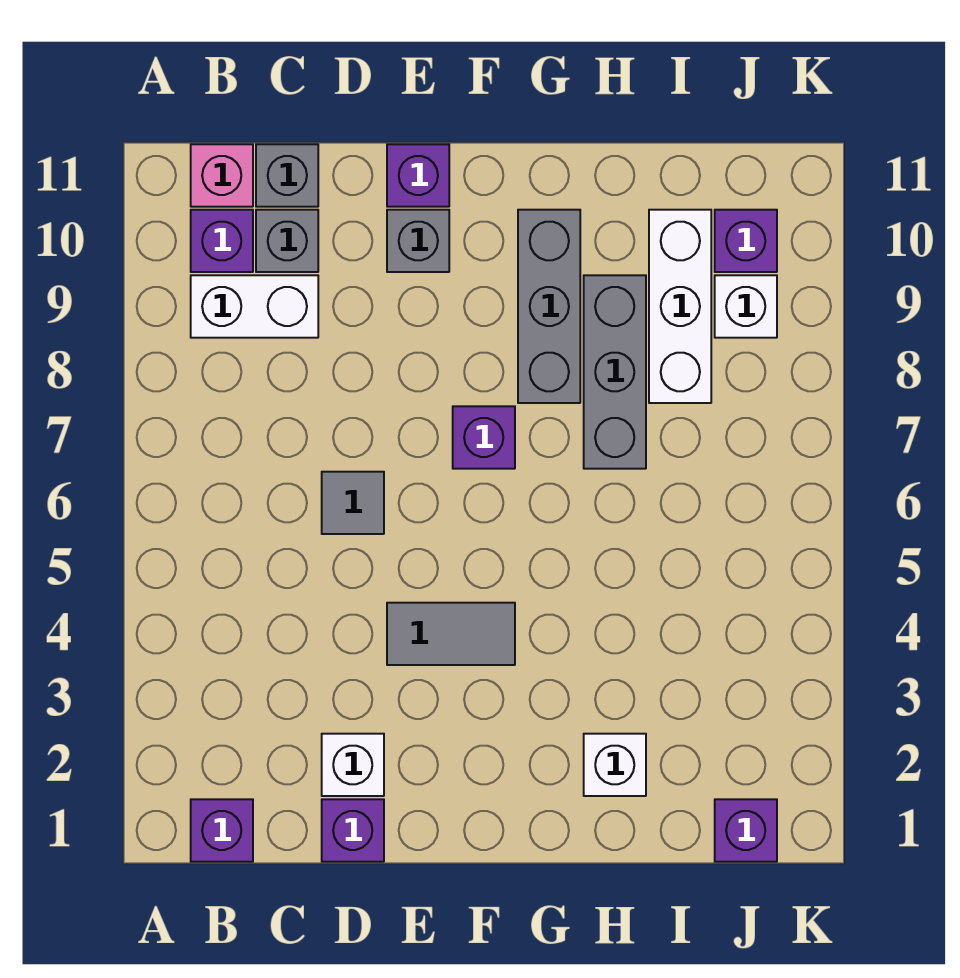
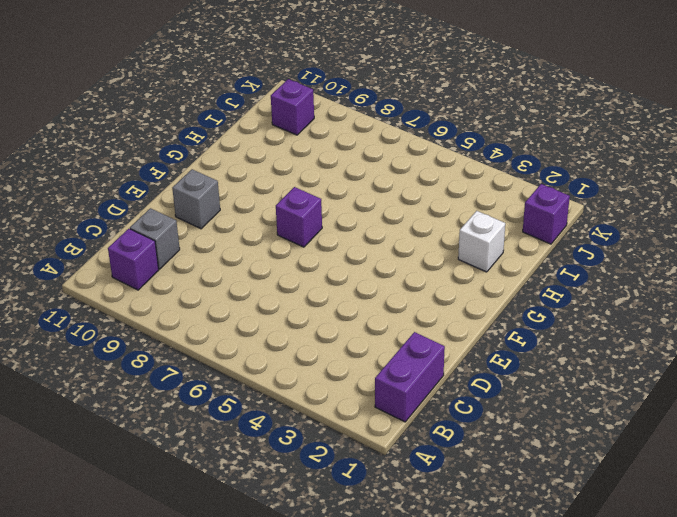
purple brick B1:C1 level 1 -> purple brick B1 level 1
none -> white brick B9:C9 level 1
none -> pink brick B11 level 1
none -> grey brick C11 level 1

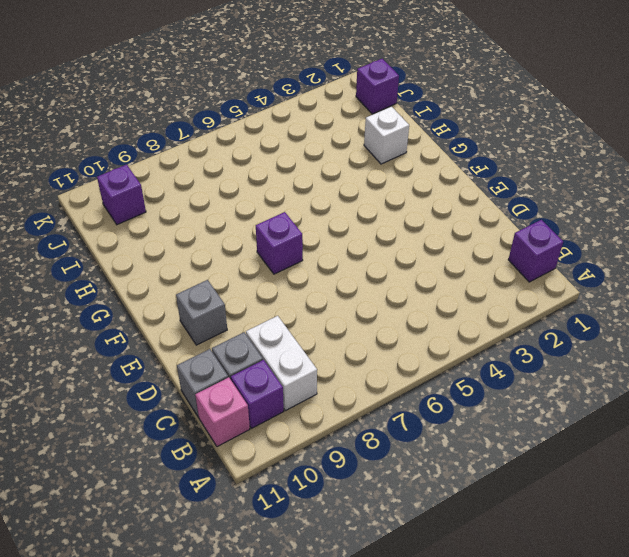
none -> purple brick D1 level 1
none -> white brick D2 level 1
none -> grey tile D6 level 1

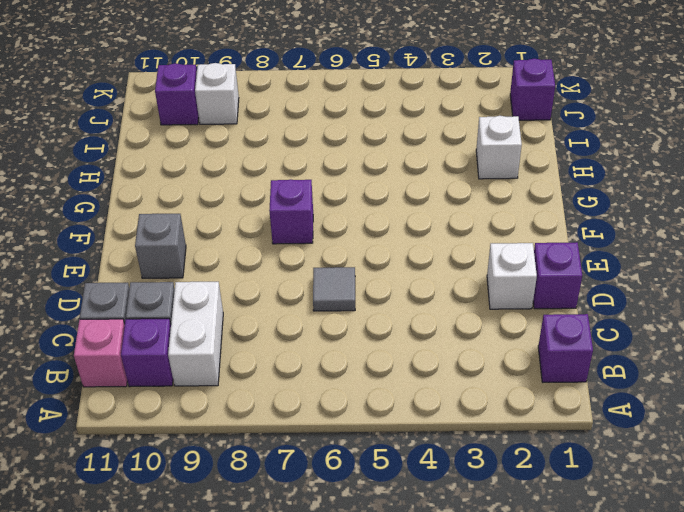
none -> grey tile E4:F4 level 1
none -> purple brick E11 level 1
none -> grey brick G8:G10 level 1

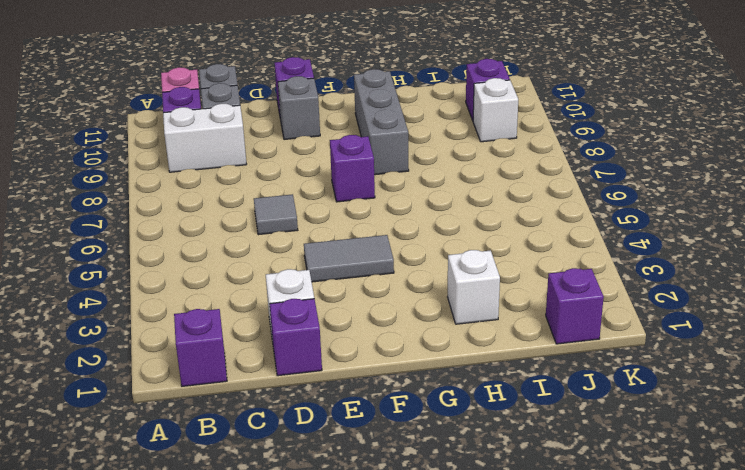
none -> grey brick H7:H9 level 1
none -> white brick I8:I10 level 1

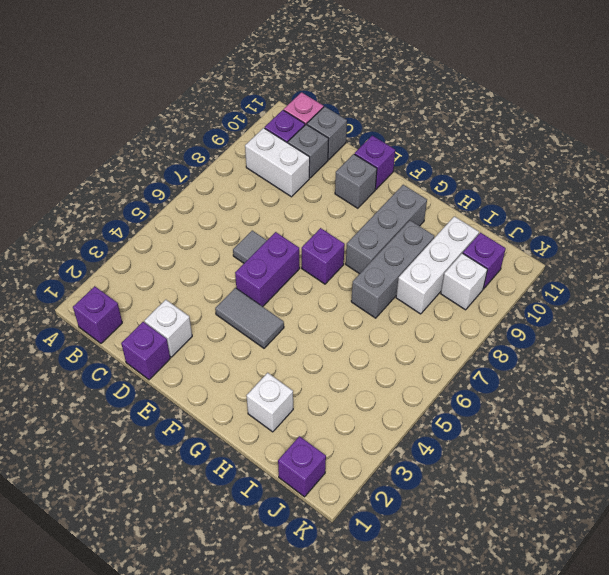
purple brick E5:E6 level 1 -> none

